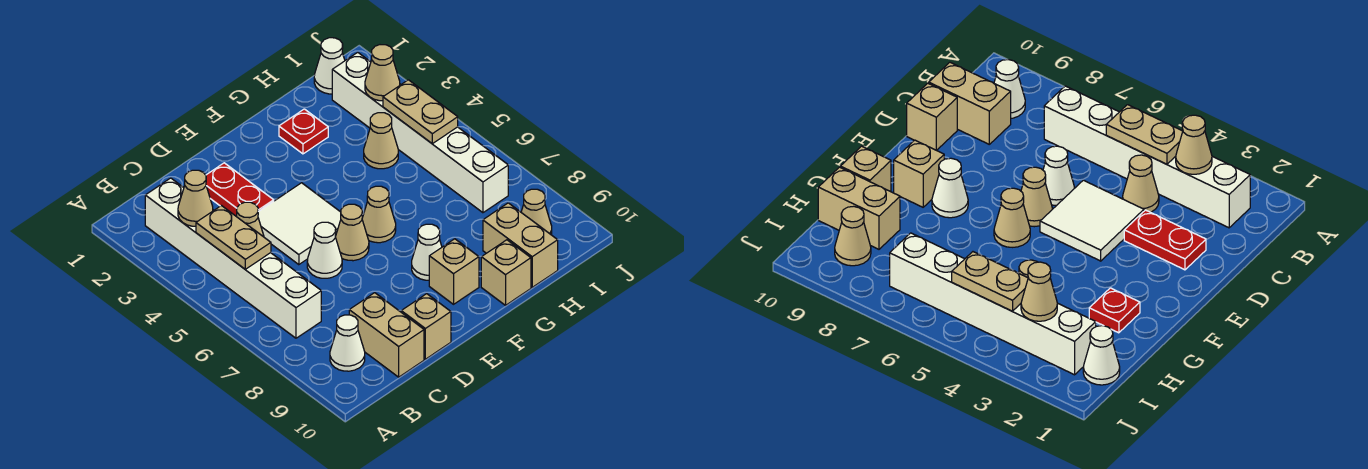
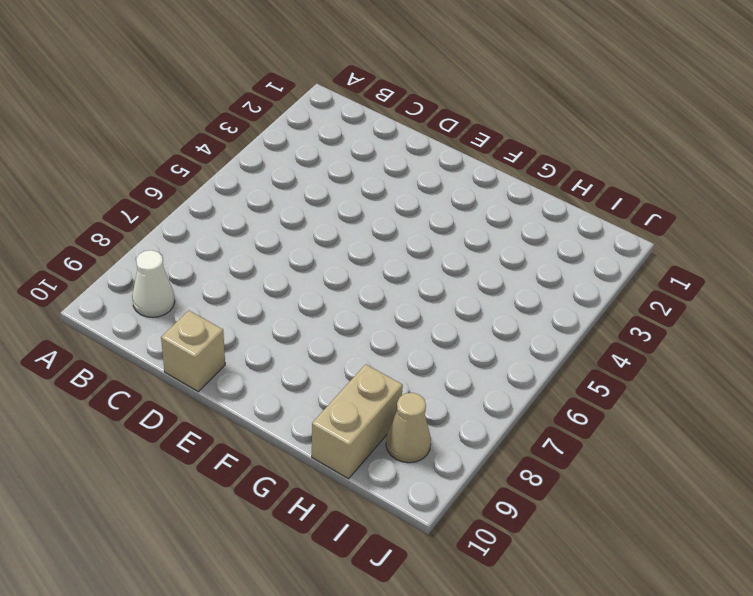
none -> white brick B2:B7 level 1
none -> tan cone C4 level 1
none -> tan brick C9:C10 level 1

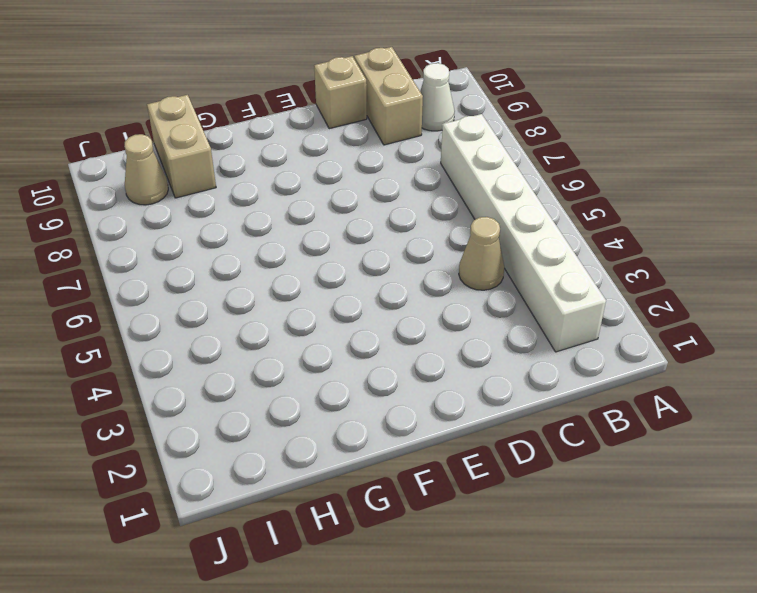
none -> red plate D2:D3 level 1
none -> white tile D4:E5 level 1
none -> white cone D6 level 1

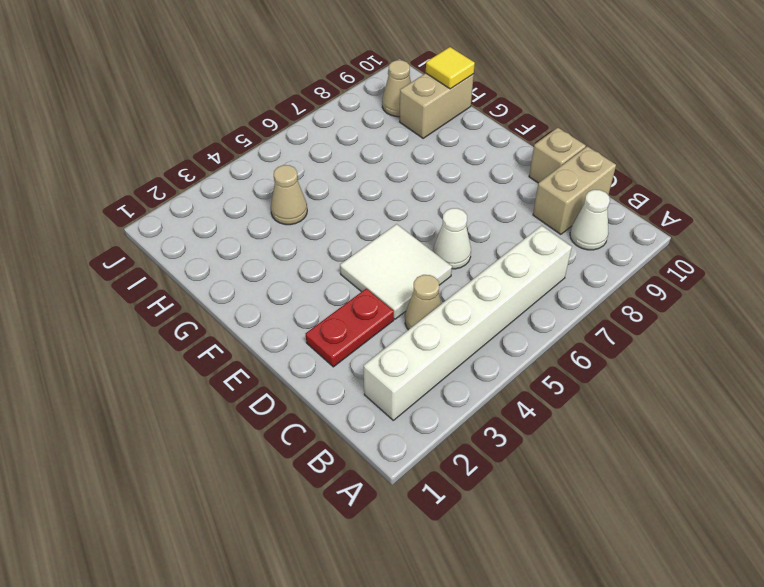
yellow tile H10 level 2 -> none
none -> tan cone E6 level 1
none -> tan cone F6 level 1
none -> white cone F8 level 1

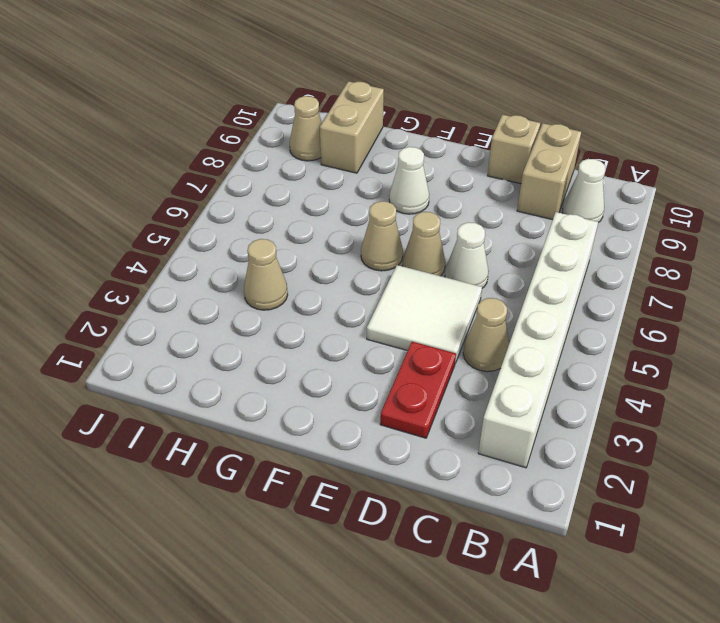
none -> tan brick F9 level 1
none -> red plate G2 level 1
none -> tan brick G10 level 1

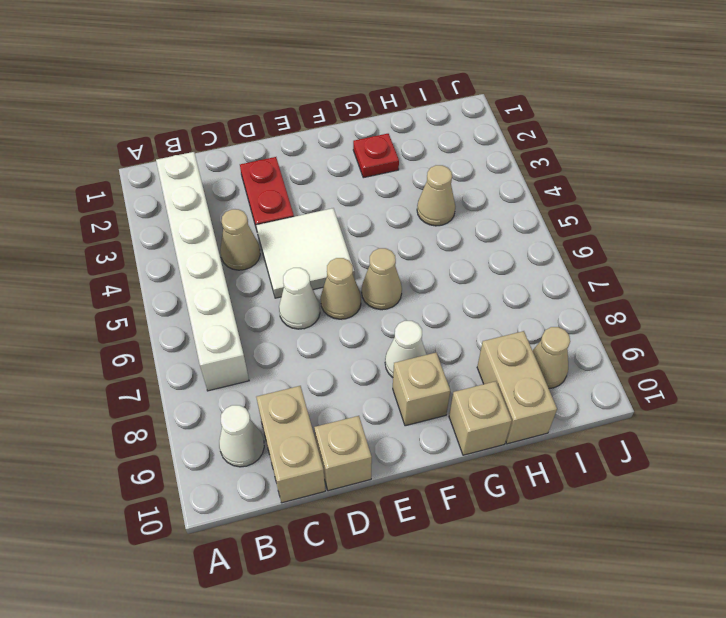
none -> white cone I1 level 1
none -> white brick I2:I7 level 1
none -> tan cone B3 level 2

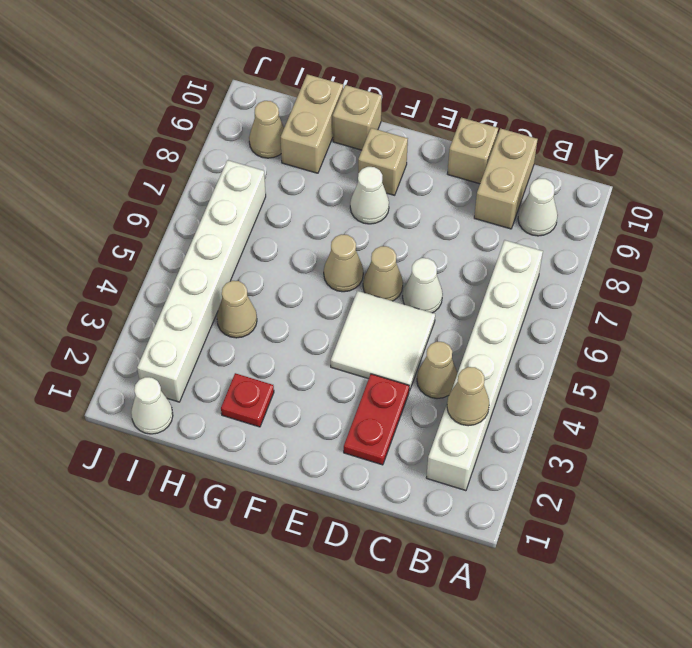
none -> tan plate B4:B5 level 2
none -> tan cone I3 level 2
none -> tan plate I4:I5 level 2

